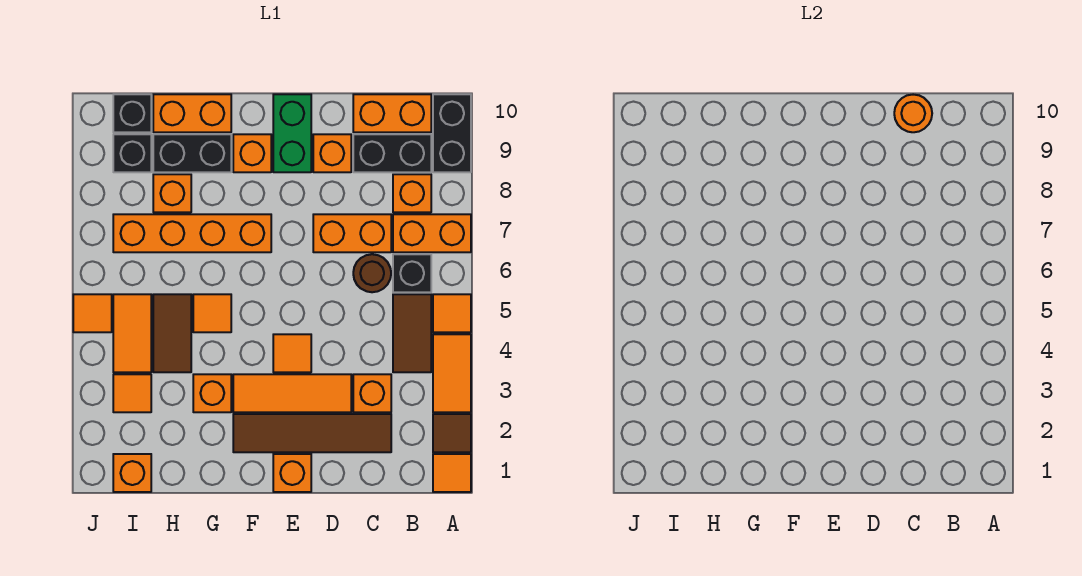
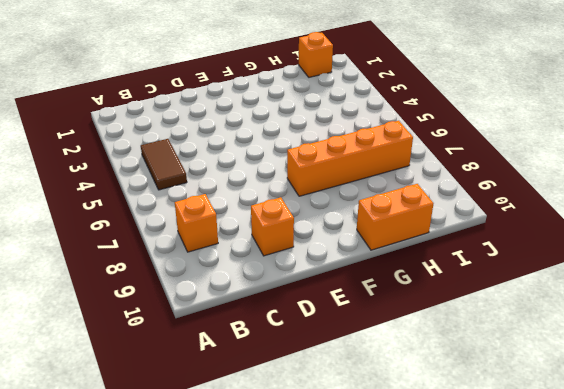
none -> orange tile A1 level 1
none -> brown tile A2 level 1
none -> orange tile A3:A4 level 1
none -> orange tile A5 level 1

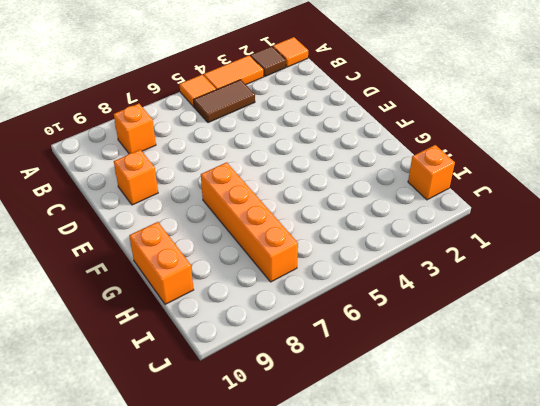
none -> orange brick A7:B7 level 1
none -> black brick A9:A10 level 1
none -> black brick B6 level 1
none -> black brick B9:C9 level 1

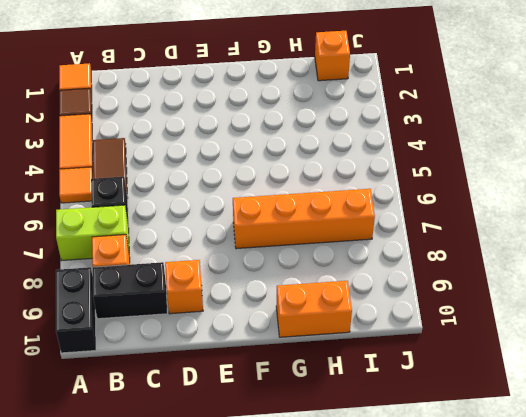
lime brick A7:B7 level 1 -> orange brick A7:B7 level 1
none -> orange brick B10:C10 level 1
none -> brown tile C2:F2 level 1
none -> orange brick C3 level 1
none -> brown round brick C6 level 1

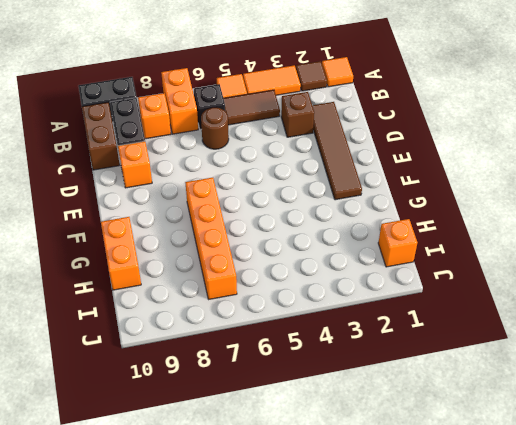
brown brick B10:C10 level 1 -> orange brick B10:C10 level 1
brown brick C3 level 1 -> orange brick C3 level 1
none -> orange brick C7:D7 level 1
none -> orange tile D3:F3 level 1
none -> orange brick E1 level 1
none -> orange tile E4 level 1

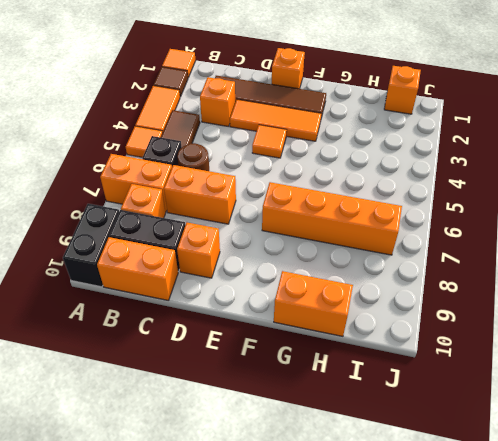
none -> green brick E9:E10 level 1
none -> orange brick F9 level 1
none -> orange brick G3 level 1
none -> orange tile G5 level 1

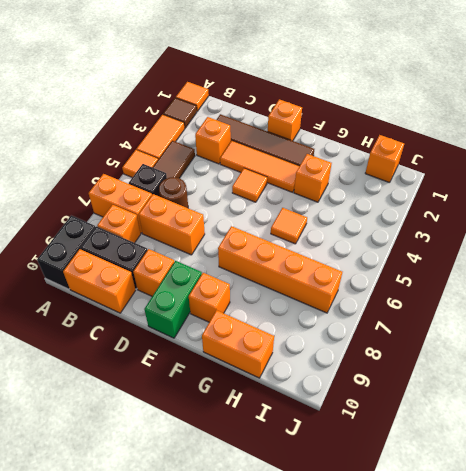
none -> black brick G9:H9 level 1
none -> brown tile H4:H5 level 1
none -> orange brick H8 level 1
none -> orange tile I3 level 1

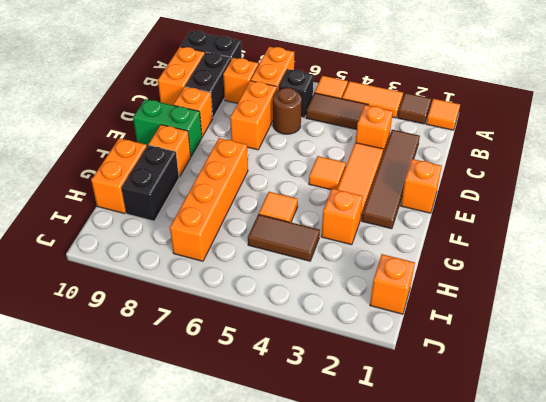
none -> orange brick H8 level 1
none -> orange tile I3 level 1
none -> orange tile I4:I5 level 1
none -> black brick I9 level 1

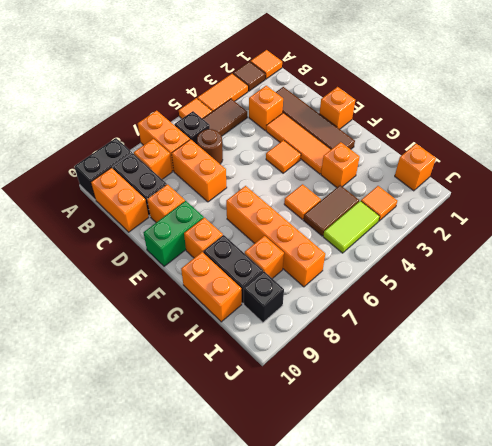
lime tile I4:I5 level 1 -> orange tile I4:I5 level 1
none -> black brick I10 level 1
none -> orange tile J5 level 1
none -> orange round brick C10 level 2

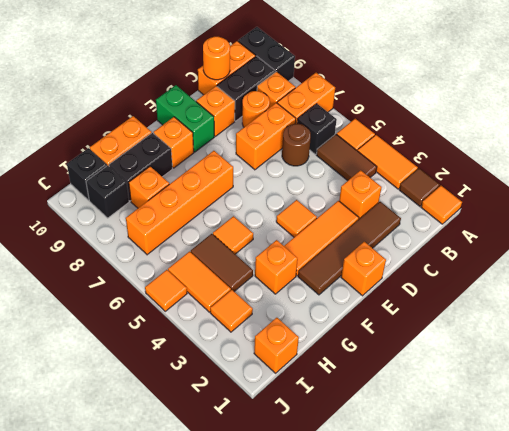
orange round brick C8 level 1 -> none

